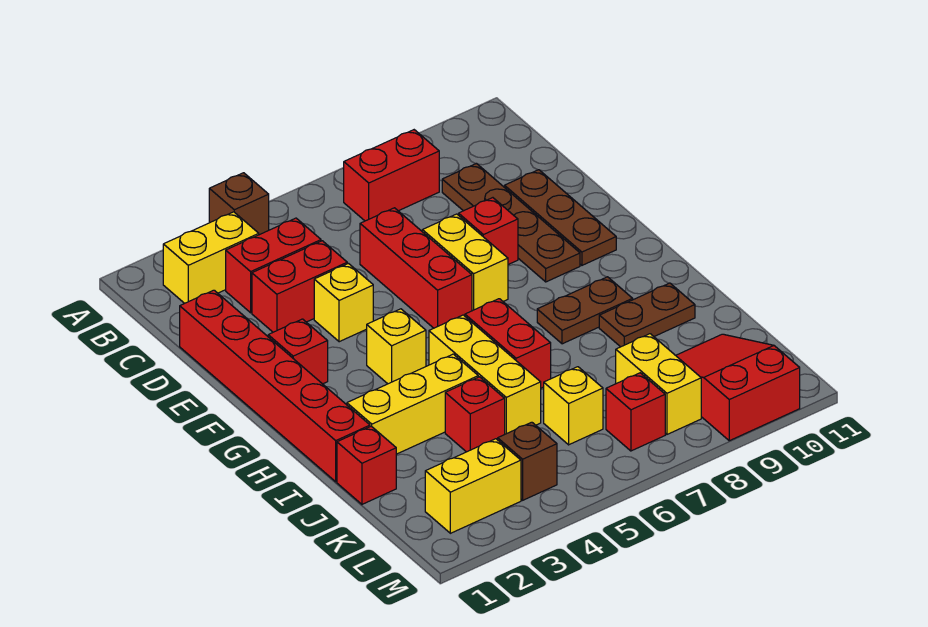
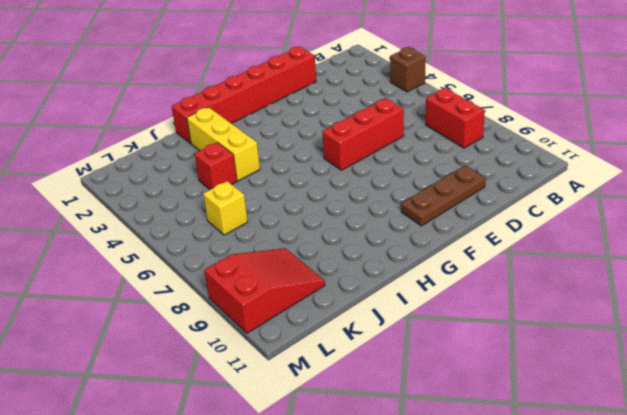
none -> yellow brick B2:B3 level 1
none -> red brick C3:C4 level 1
none -> brown plate C9:F9 level 1

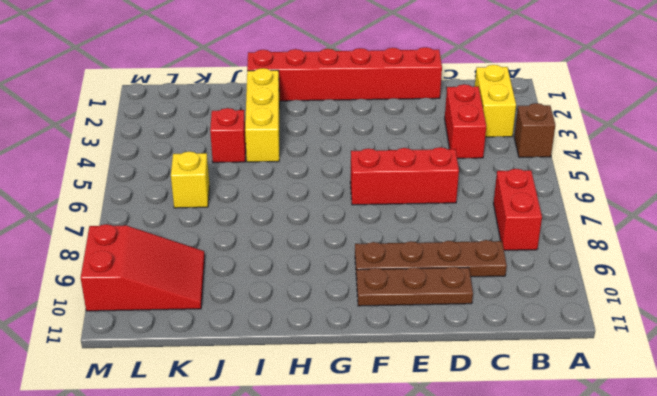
none -> red brick D3:D4 level 1
none -> yellow brick E4 level 1
none -> yellow brick E7:F7 level 1

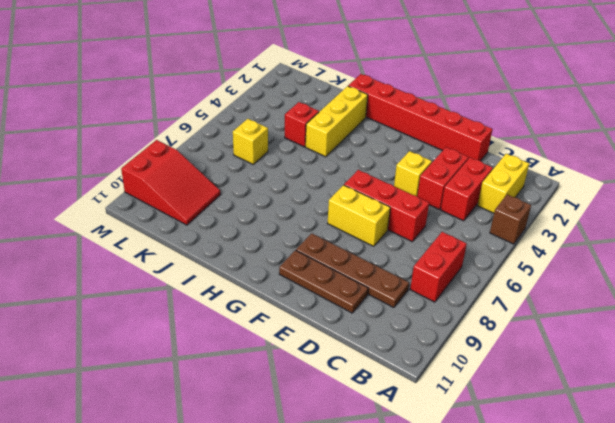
none -> red brick E8 level 1
none -> red brick F2 level 1
none -> yellow brick G4 level 1

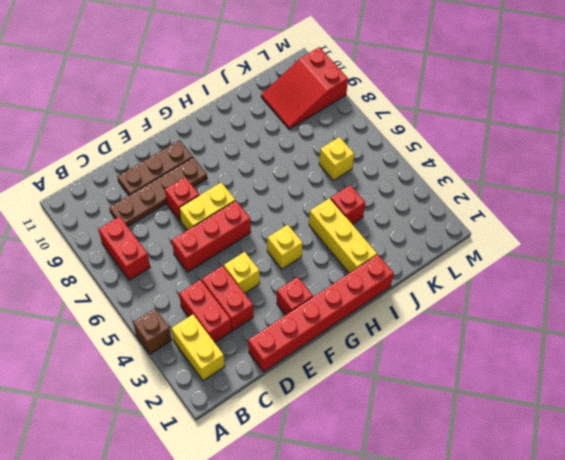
none -> yellow brick H5:J5 level 1
none -> red brick H6:I6 level 1
none -> brown plate H8:H9 level 1

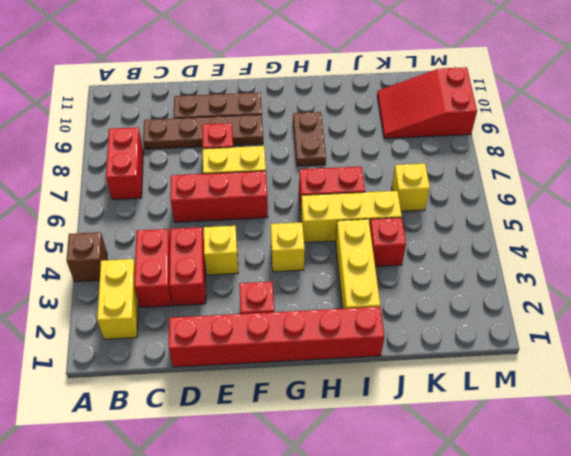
none -> brown plate I9:I10 level 1
none -> red brick J1 level 1
none -> yellow brick K8:L8 level 1

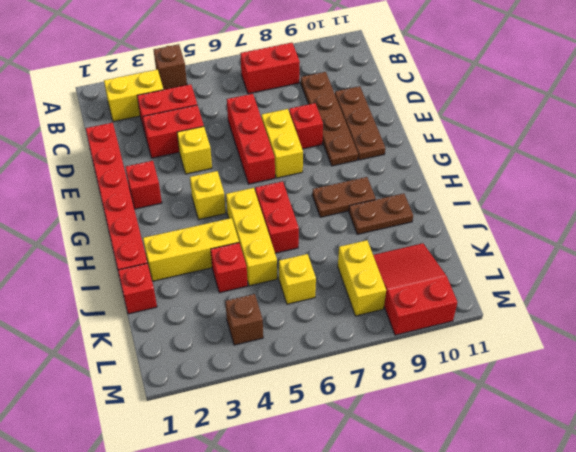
none -> yellow brick L2:L3 level 1
none -> red brick L7 level 1

